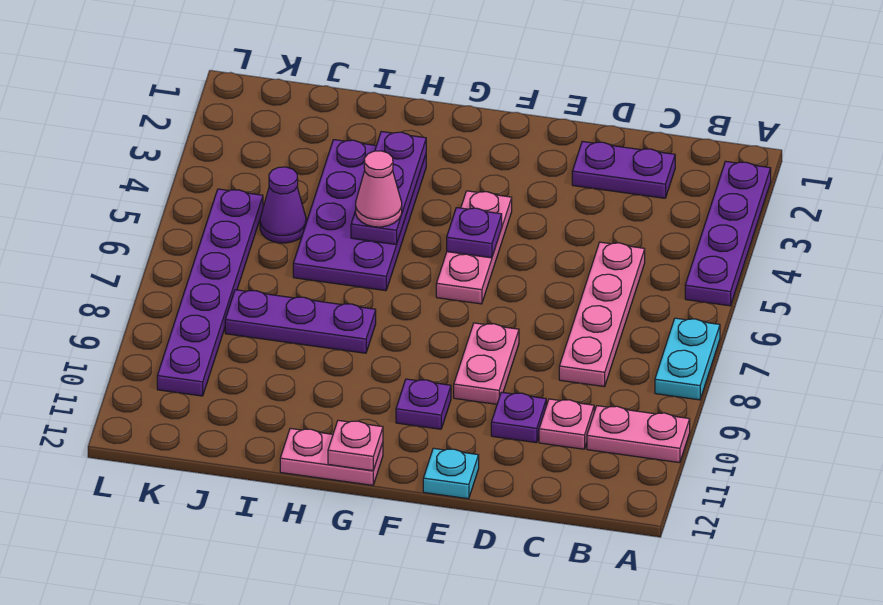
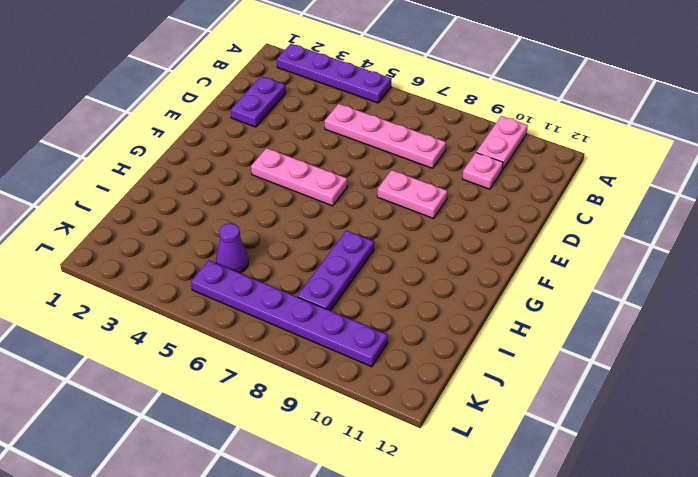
none -> cyan plate A7:A8 level 1
none -> purple plate D10 level 1
none -> cyan plate E12 level 1

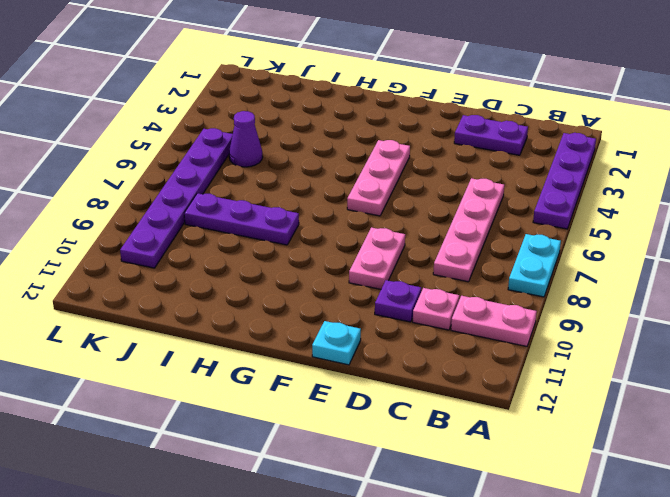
none -> purple plate F10 level 1
none -> pink plate G12:H12 level 1
none -> purple plate H3:I6 level 1

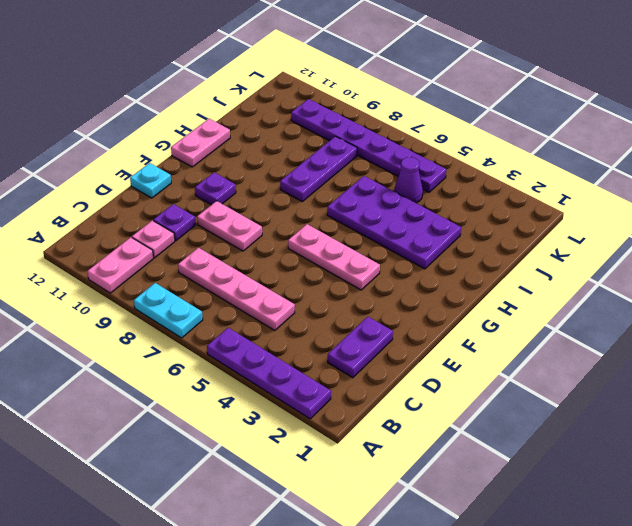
none -> purple plate F5 level 2
none -> pink plate G12 level 2
none -> purple plate H3:H5 level 2

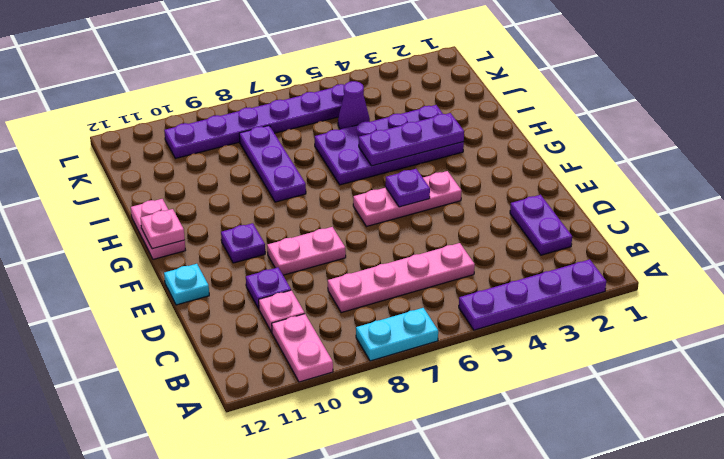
none -> pink cone H5 level 3

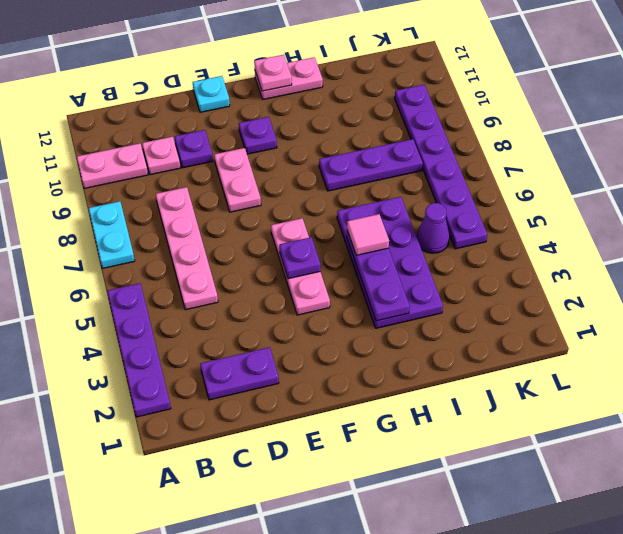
pink tile H5 level 3 -> pink cone H5 level 3

